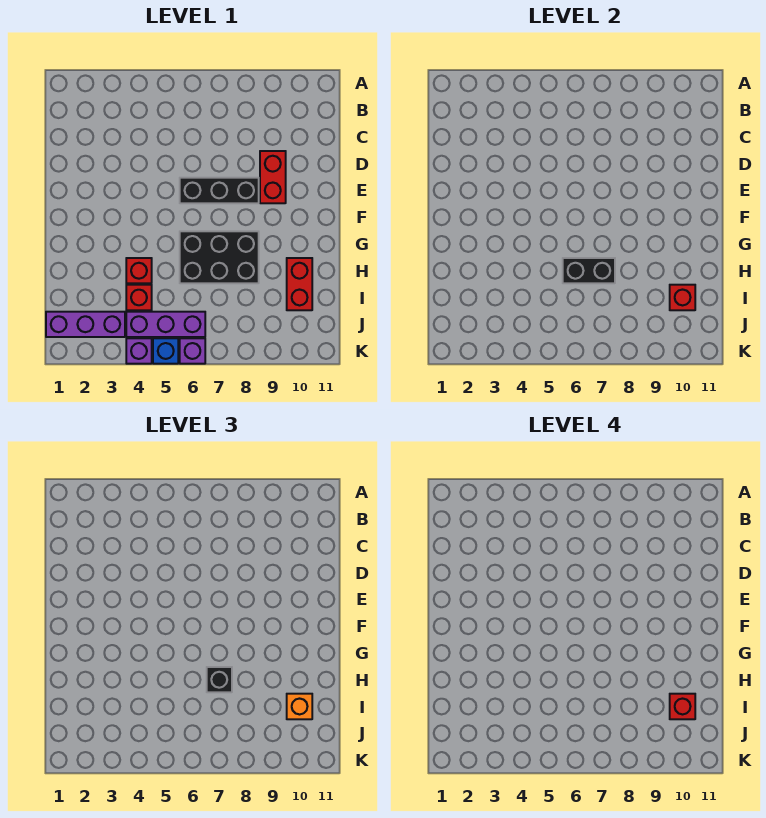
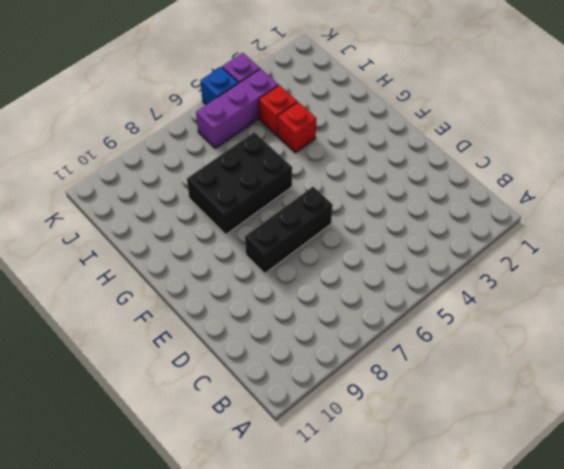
none -> red brick D9:E9 level 1
none -> red brick H10:I10 level 1
none -> purple brick J1:J3 level 1

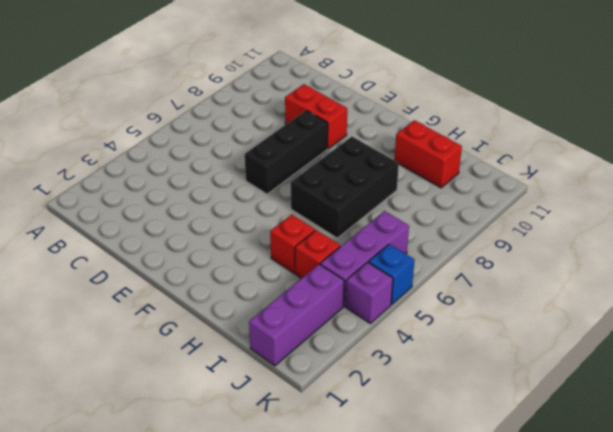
none -> purple brick K6 level 1
none -> black brick H6:H7 level 2
none -> red brick I10 level 2

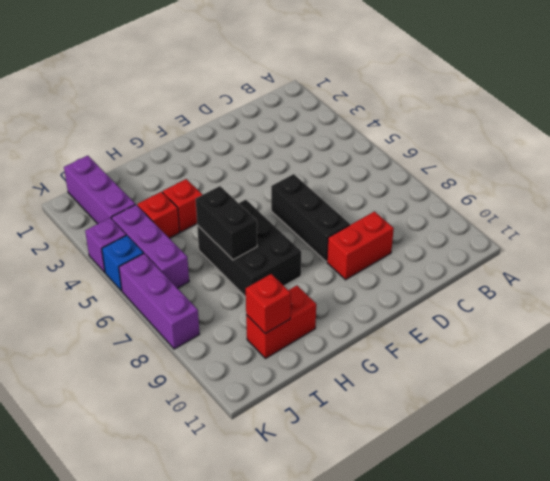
purple brick K6:K8 level 1 -> purple brick K6 level 1
none -> black brick H7 level 3
none -> orange brick I10 level 3
none -> red brick I10 level 4

